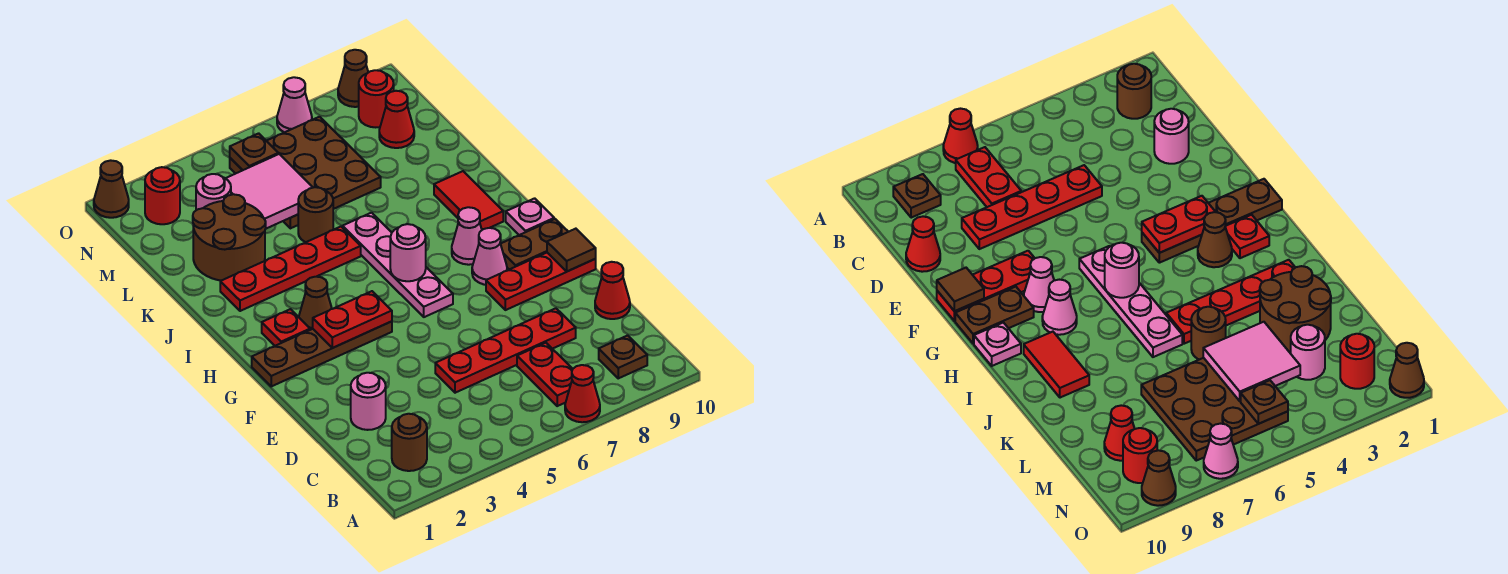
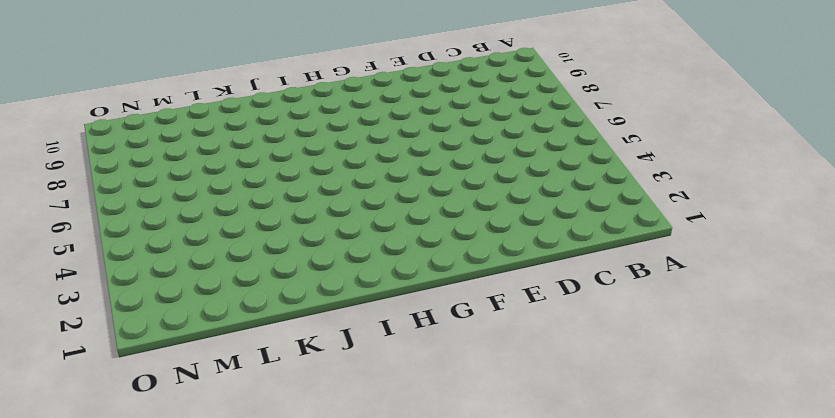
none -> red cone A7 level 1
none -> brown round brick B2 level 1
none -> red plate B7:C7 level 1
none -> brown plate B9 level 1

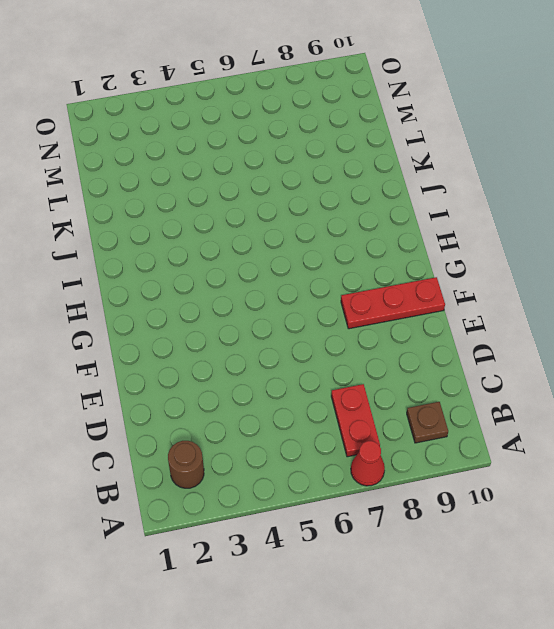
none -> pink round brick D2 level 1
none -> red plate D5:D8 level 1
none -> red cone D10 level 1
none -> brown plate G1:G4 level 1

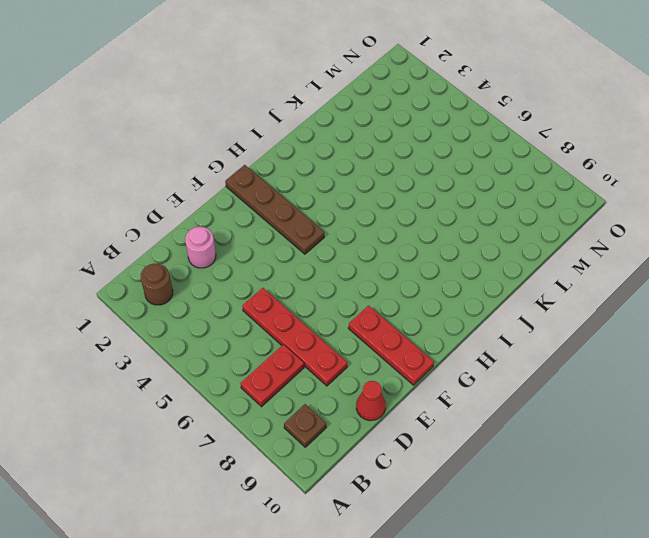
none -> red cone A7 level 1
none -> pink plate G6:J6 level 1
none -> pink cone G8 level 1
none -> brown plate G9:G10 level 1

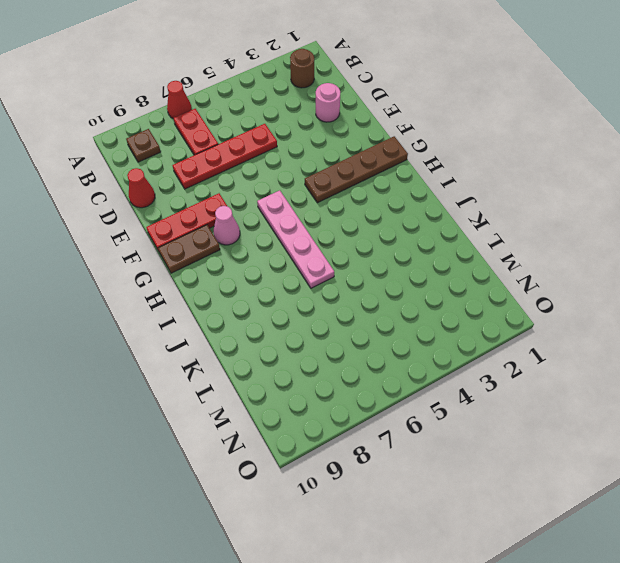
none -> red plate H2 level 1
none -> brown cone H3 level 1
none -> pink cone H8 level 1
none -> pink plate H10 level 1

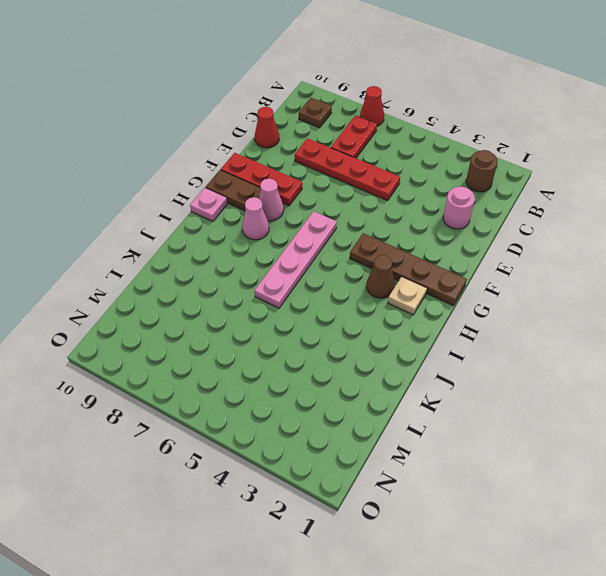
tan plate H2 level 1 -> red plate H2 level 1
none -> red tile I9:J9 level 1
none -> red plate J2:J5 level 1
none -> brown round brick K2:L3 level 1
none -> brown round brick K5 level 1

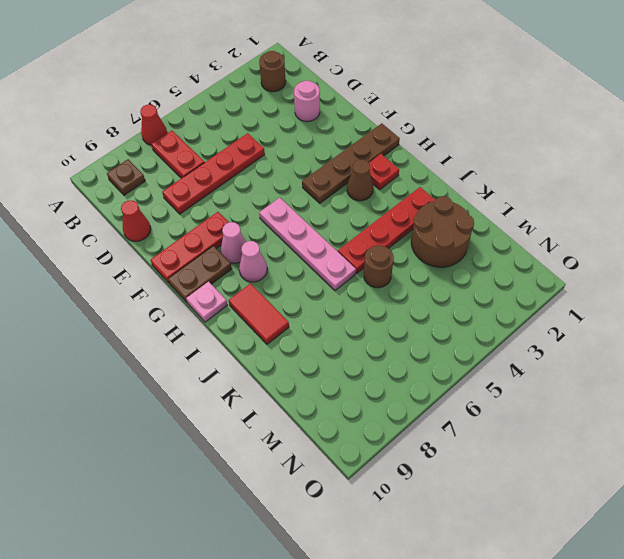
none -> brown plate L5:N7 level 1
none -> pink round brick M3 level 1
none -> red cone M9 level 1
none -> red round brick N2 level 1

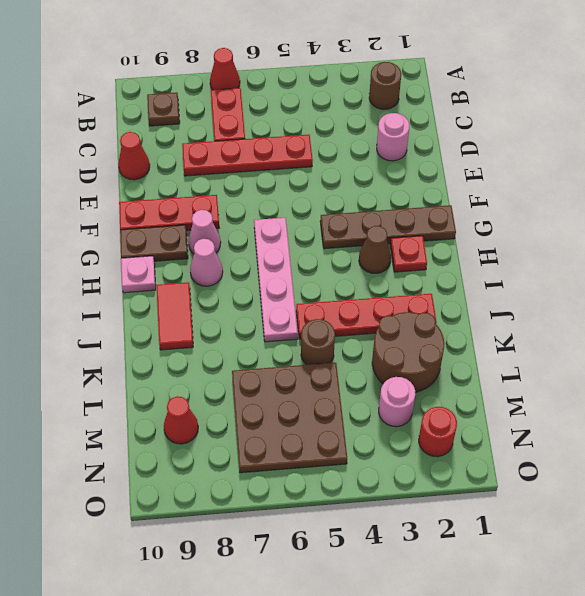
none -> red round brick N9 level 1
none -> brown cone O1 level 1
none -> pink cone O7 level 1
none -> brown cone O9 level 1

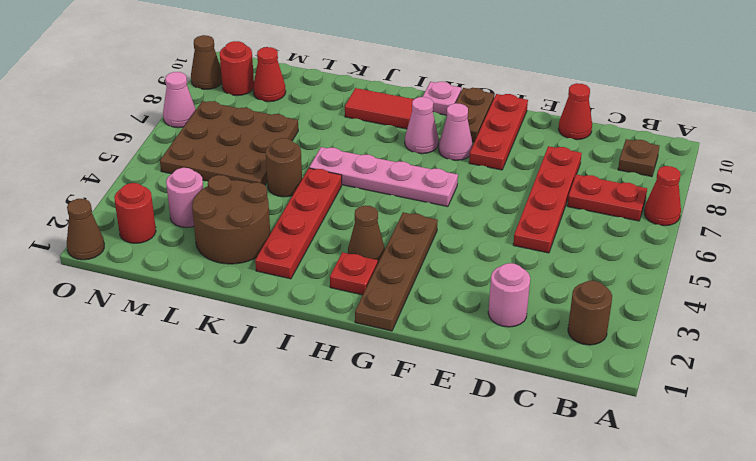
none -> brown tile F10 level 2
none -> red plate G3:G4 level 2
none -> pink round brick H6 level 2
none -> pink tile L4:M5 level 2

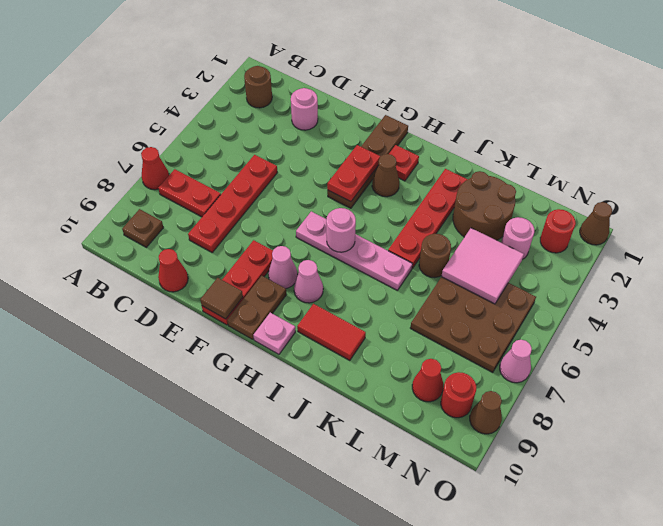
none -> brown plate N5 level 2

